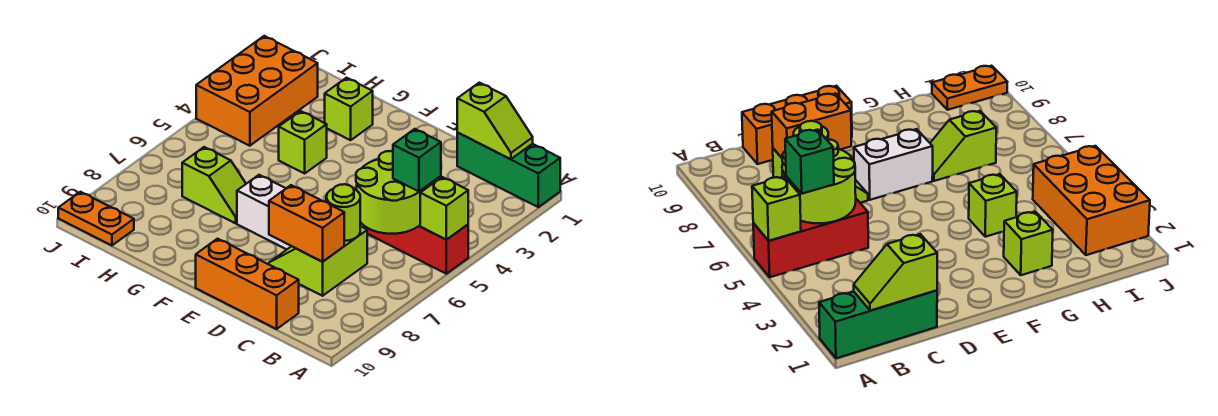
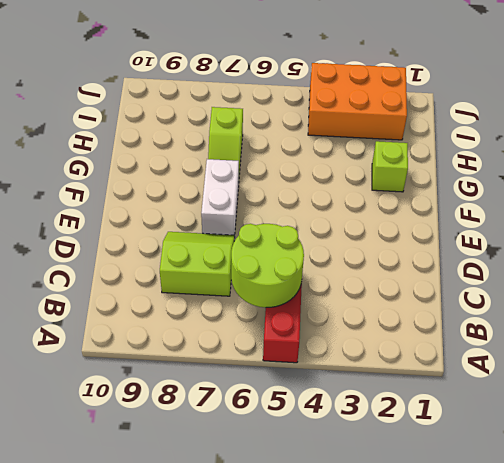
none -> green brick A1:C1 level 1
none -> orange brick C10:E10 level 1
none -> lime brick G4 level 1

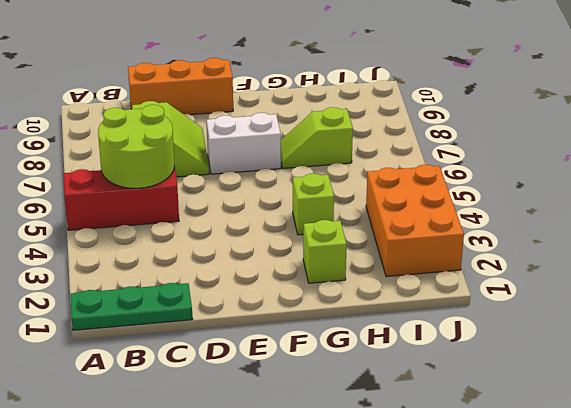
green plate A1:C1 level 1 -> green brick A1:C1 level 1
none -> orange plate I10:J10 level 1
none -> lime brick A5 level 2
none -> lime slope B1:C1 level 2 top C

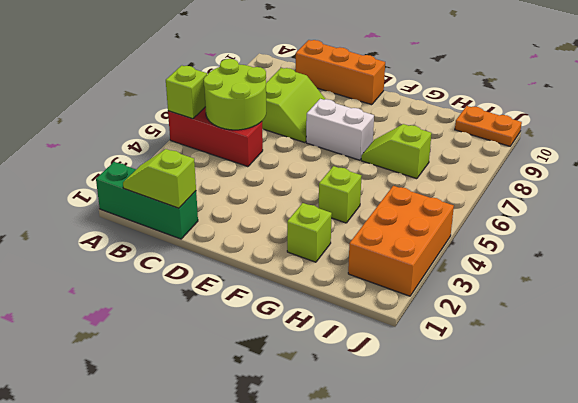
none -> lime round brick C7 level 2
none -> orange brick C8:D8 level 2
none -> green brick B5 level 3

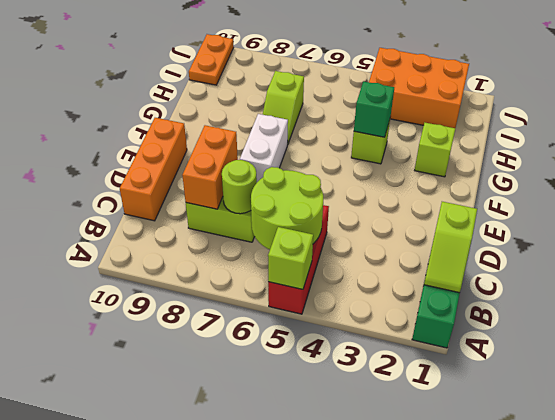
green brick G4 level 2 -> green brick B5 level 3

